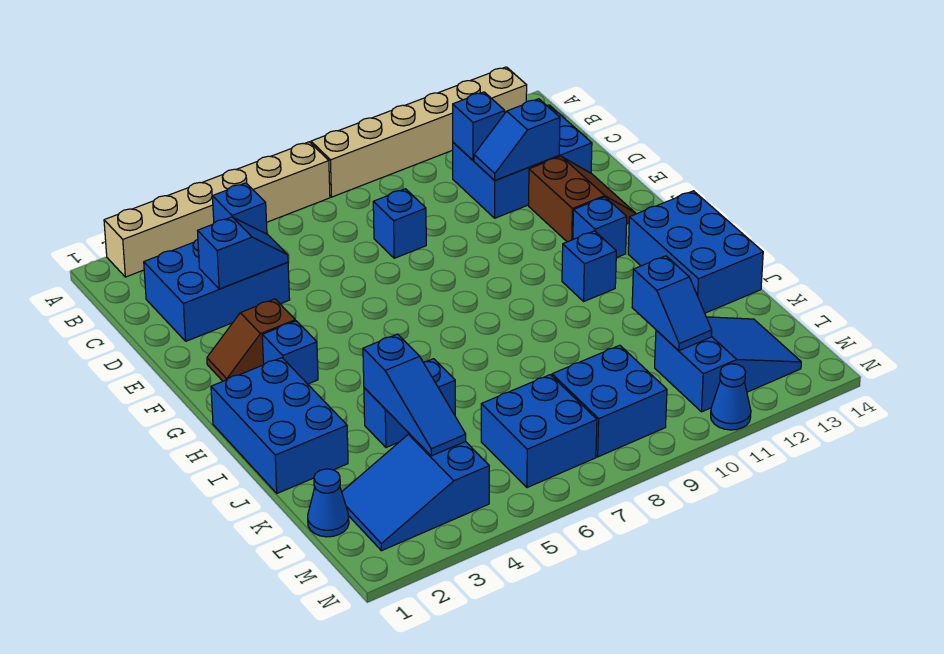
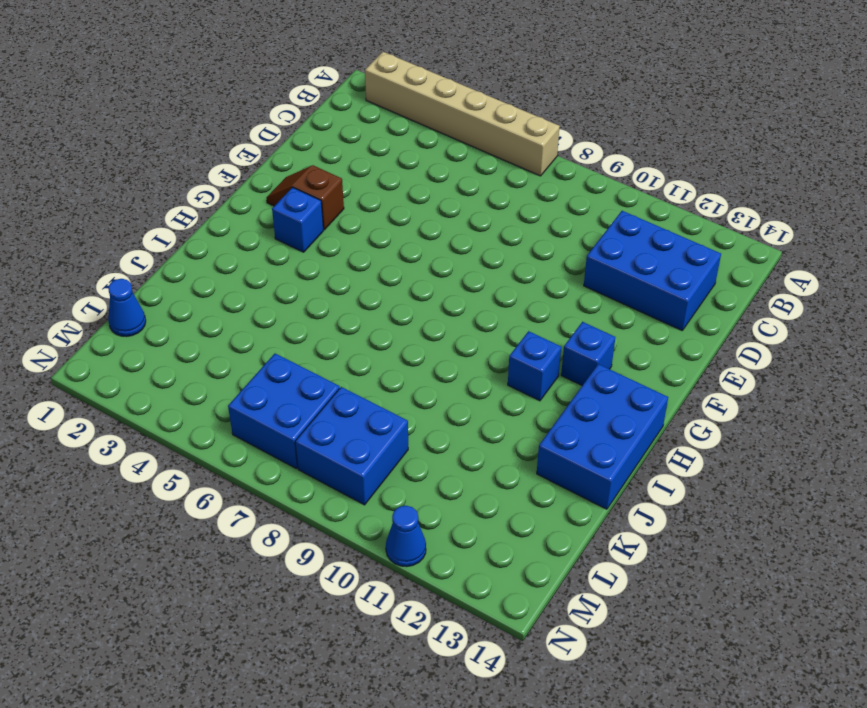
none -> tan brick A8:A13 level 1
none -> blue brick C2:D4 level 1
none -> blue brick D8 level 1

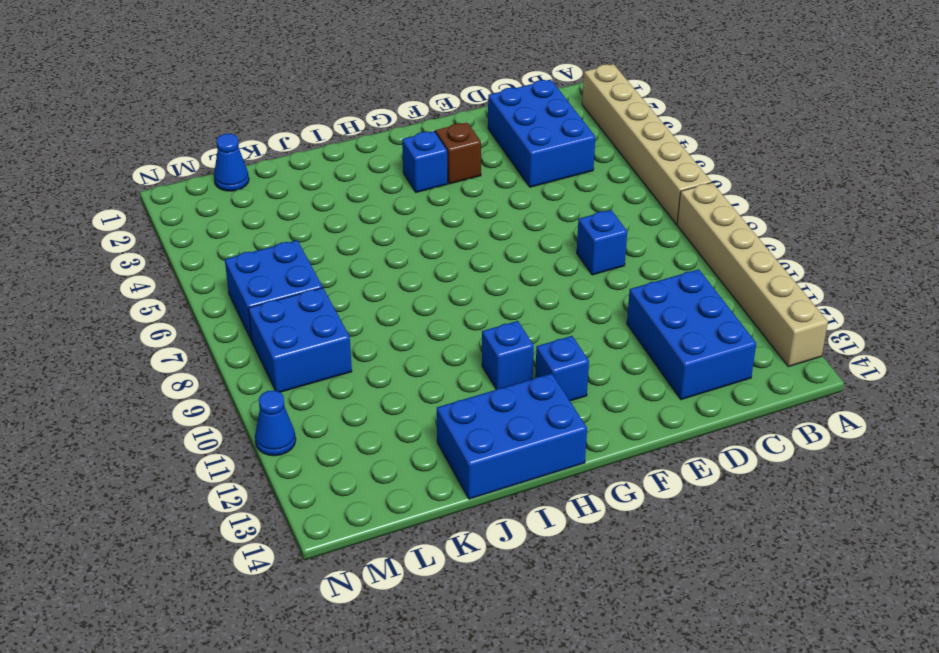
none -> brown slope E12:F13 level 1 top 12
none -> blue brick H1:J2 level 1
none -> blue brick J4:J5 level 1

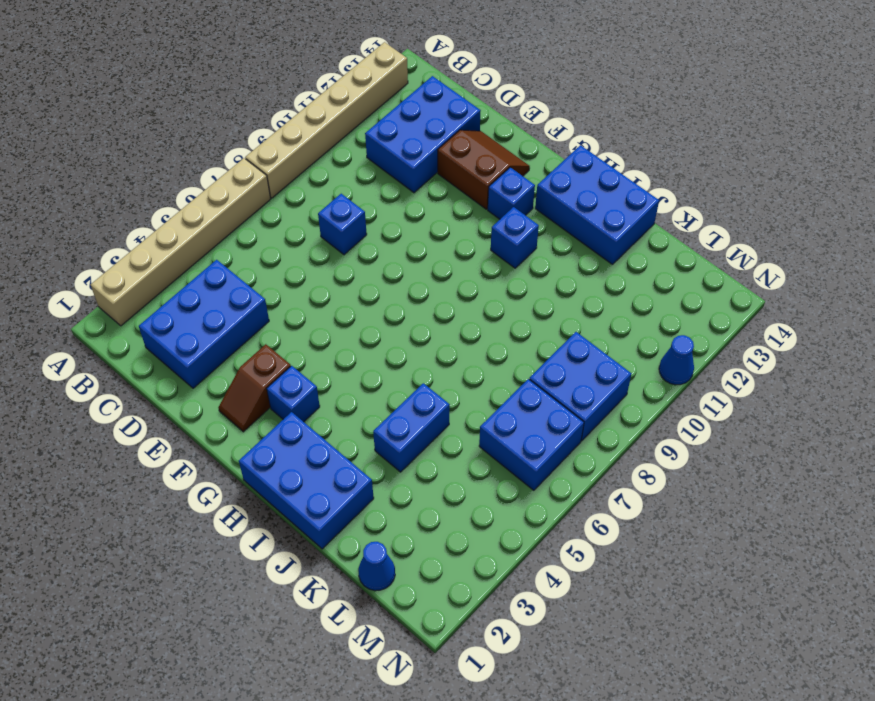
none -> blue slope L2:M4 level 1 top 4
none -> blue slope L11:M13 level 1 top 11
none -> blue brick C4 level 2

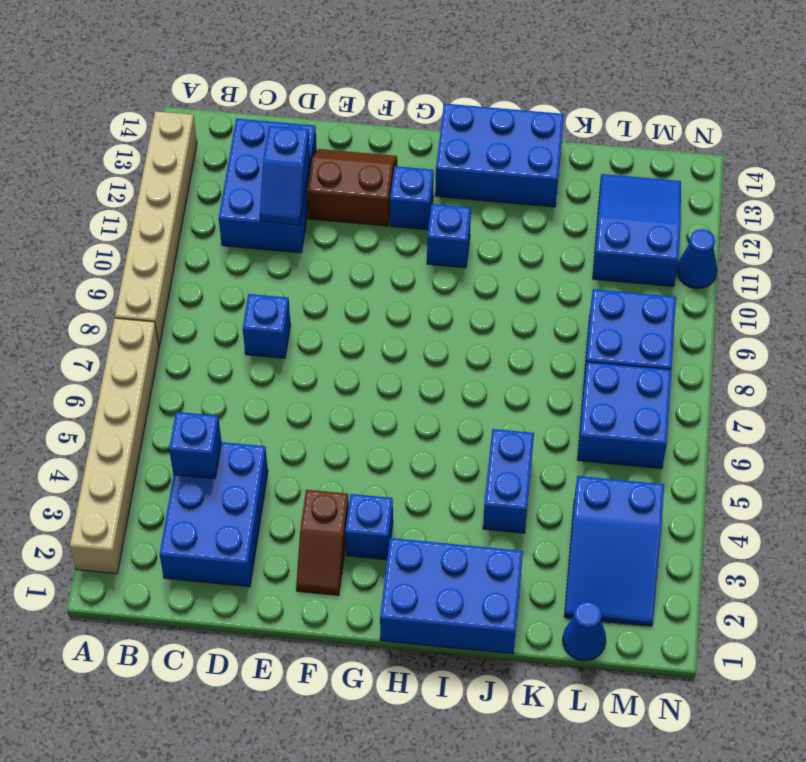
none -> blue brick C11 level 2
none -> blue slope D3:D4 level 2 top 3
none -> blue slope J4:L4 level 2 top J

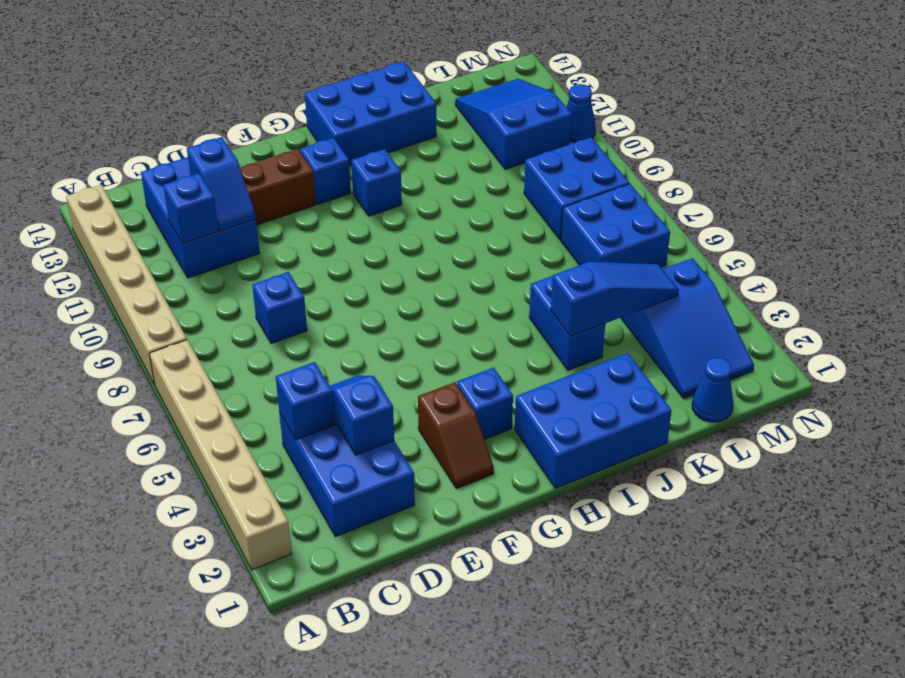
none -> blue slope K11:L11 level 2 top K

